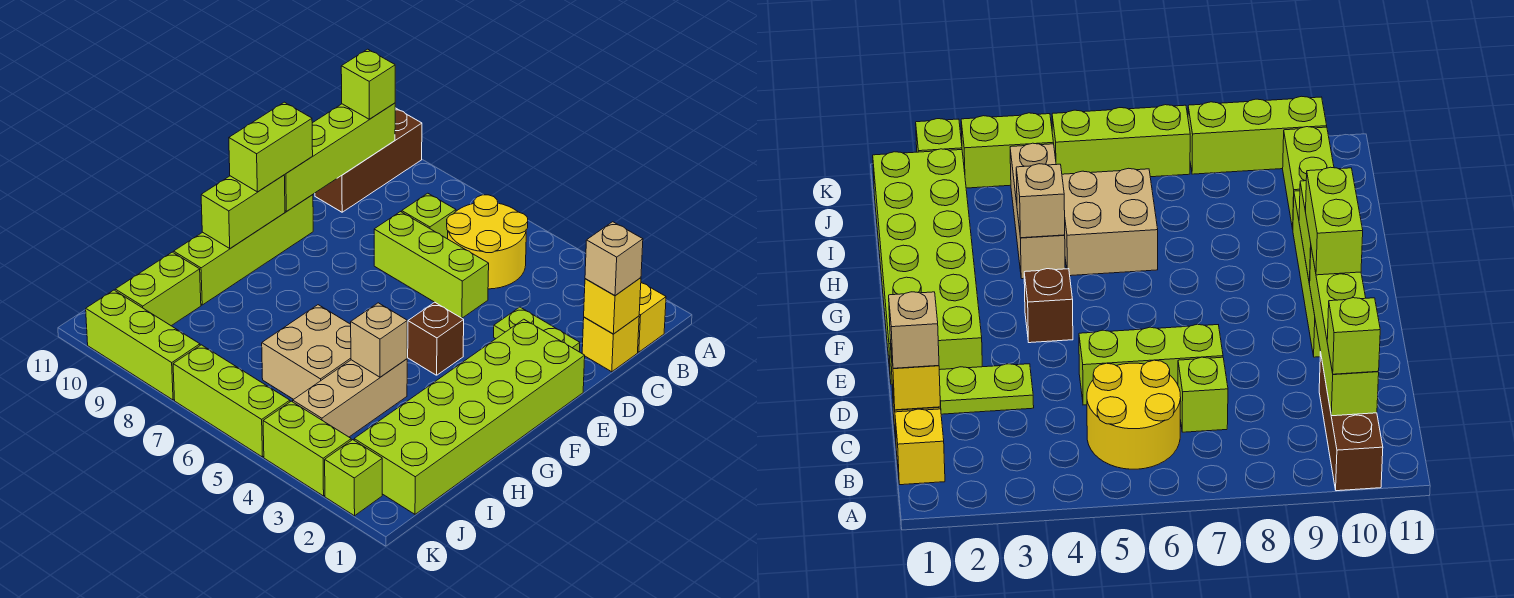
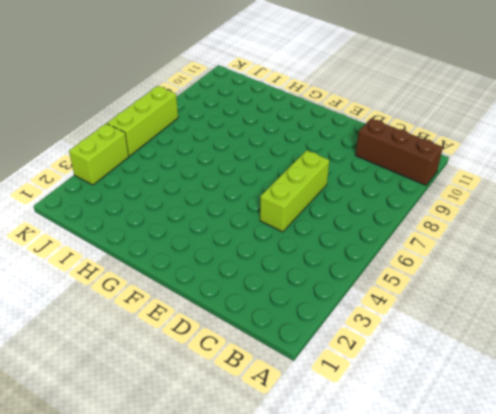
none -> yellow brick B1 level 1
none -> yellow round brick B5:C6 level 1
none -> yellow brick C1 level 1

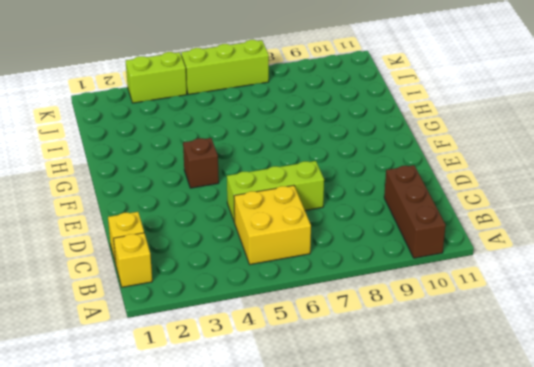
yellow brick B5:C6 level 1 -> yellow round brick B5:C6 level 1
none -> lime brick C7 level 1
none -> lime plate D2:D3 level 1
none -> lime brick E1:J2 level 1

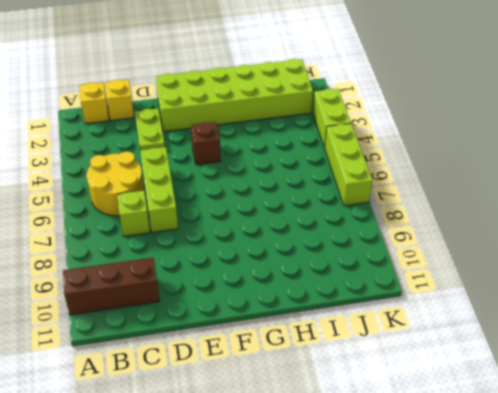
none -> lime brick E10:H10 level 1
none -> tan brick H4:J4 level 1
none -> tan brick H5:I6 level 1

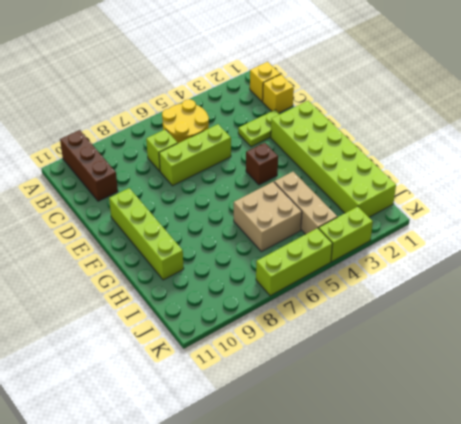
none -> lime brick I10:J10 level 1
none -> lime brick K2 level 1
none -> lime brick K8:K10 level 1

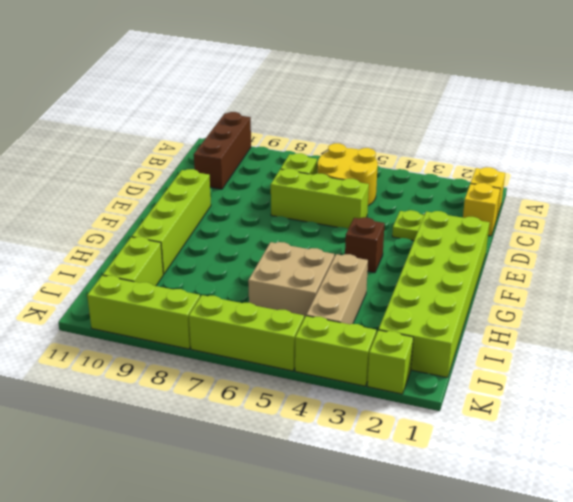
none -> lime brick B10:E10 level 2
none -> yellow brick C1 level 2
none -> lime brick F10:G10 level 2

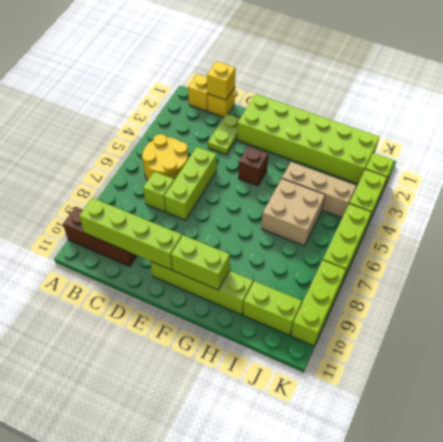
none -> tan brick H4 level 2
none -> lime brick B10 level 3
none -> tan brick C1 level 3

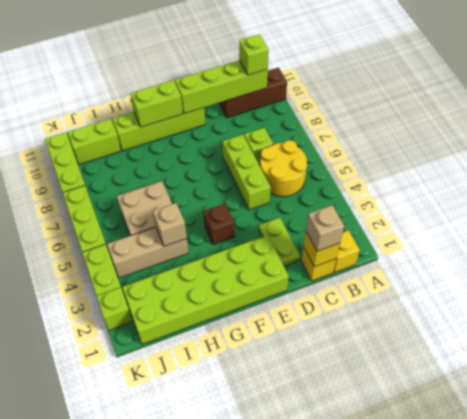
none -> lime brick E10:F10 level 3

